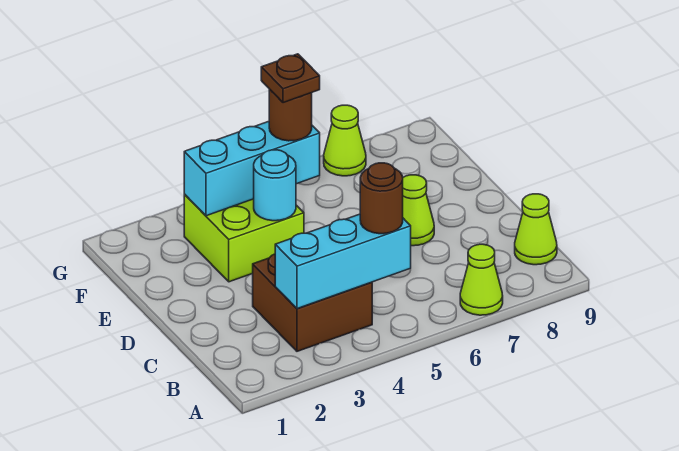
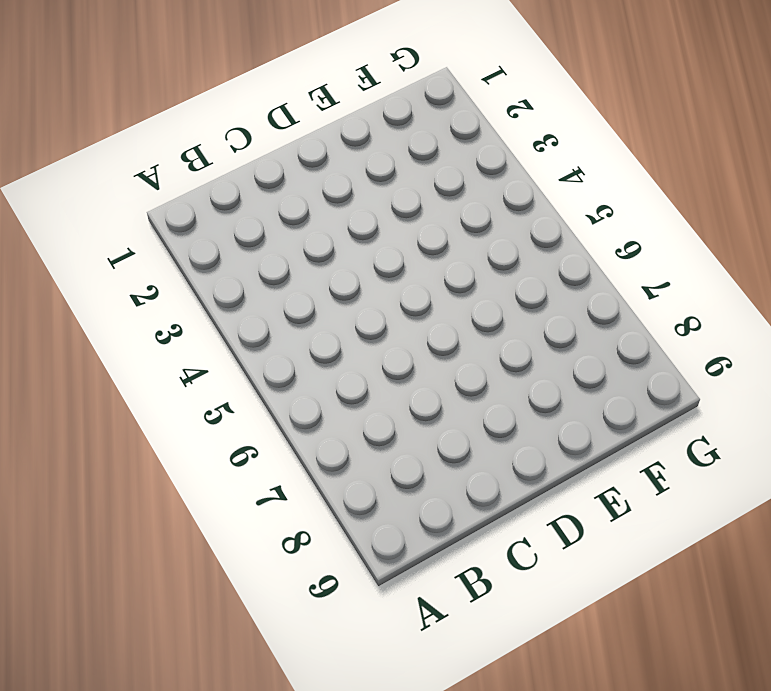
none -> lime cone A7 level 1
none -> brown brick B3:C4 level 1
none -> lime cone B9 level 1

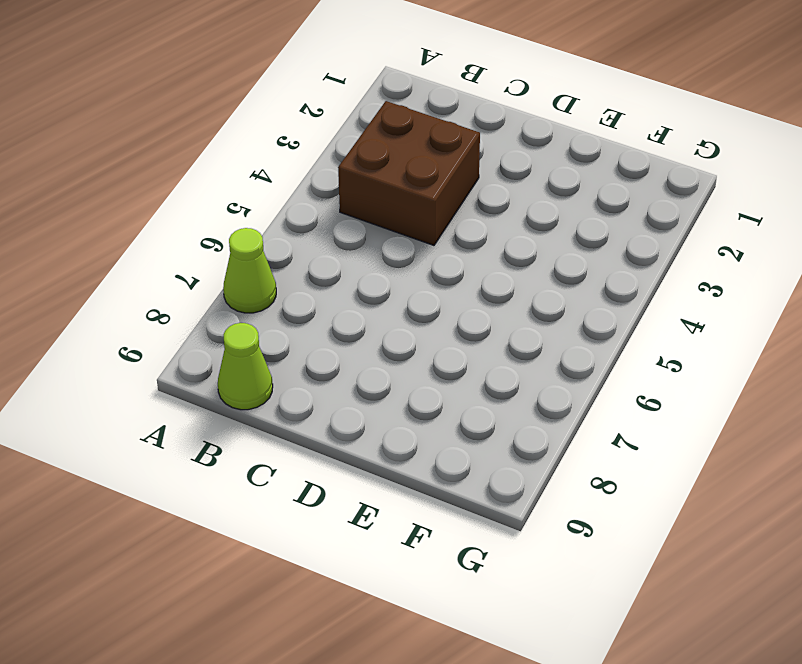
none -> lime cone D7 level 1
none -> lime brick E3:F4 level 1
none -> lime cone G7 level 1

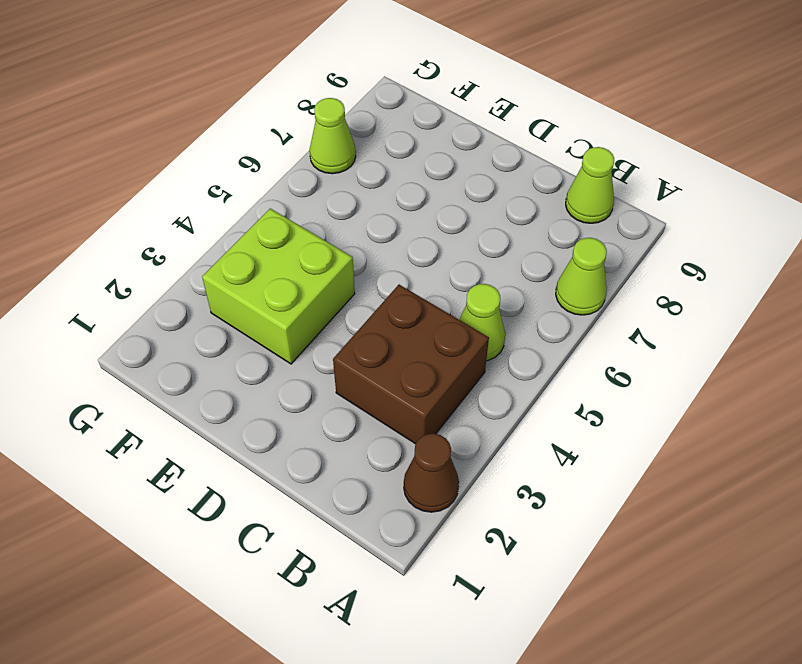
brown cone A2 level 1 -> none
lime cone B5 level 1 -> lime cone D7 level 1
none -> cyan brick B3:B5 level 2
none -> cyan round brick E4 level 2
none -> cyan brick F3:F5 level 2

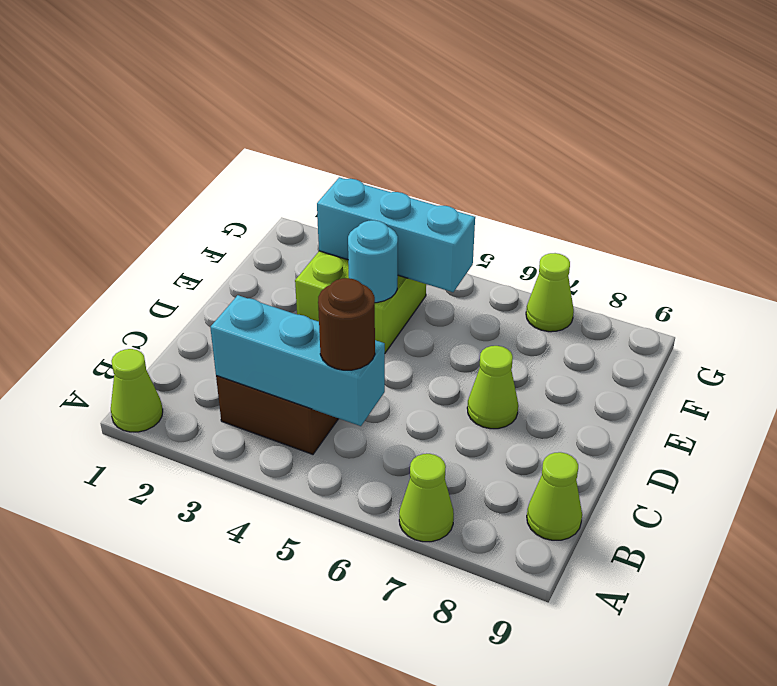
lime cone A1 level 1 -> none
none -> brown round brick F5 level 3
none -> brown plate F5 level 4

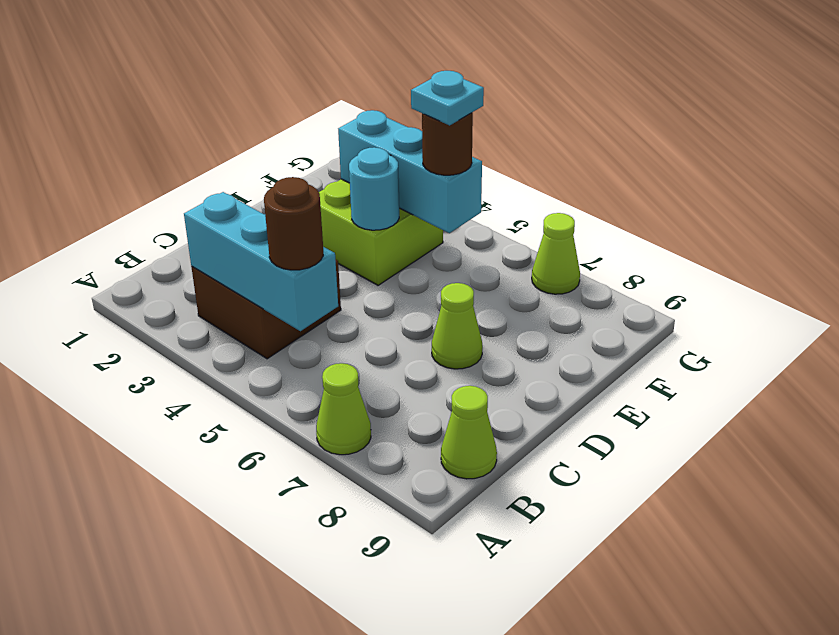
cyan plate F5 level 4 -> brown plate F5 level 4

